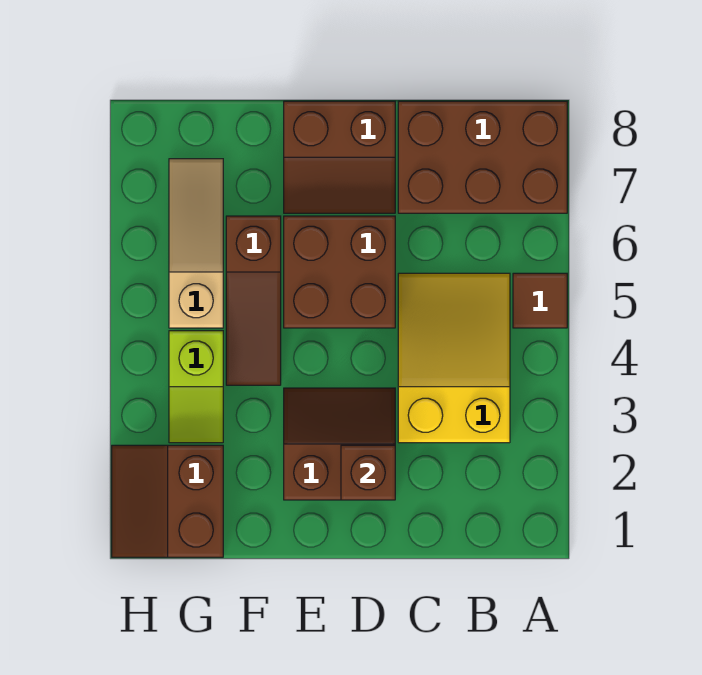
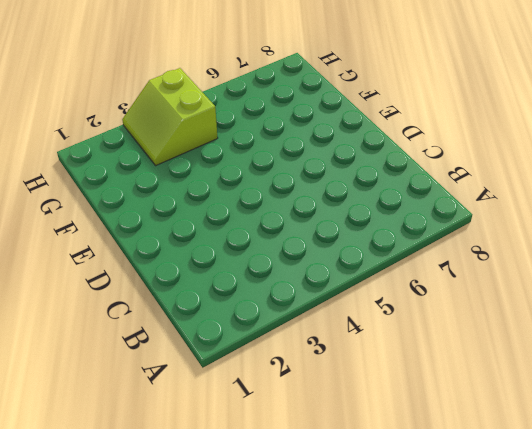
lime slope G3:H4 level 1 top 4 -> lime slope G3:G4 level 1 top 4
none -> brown tile A5 level 1
none -> brown brick A7:C8 level 1

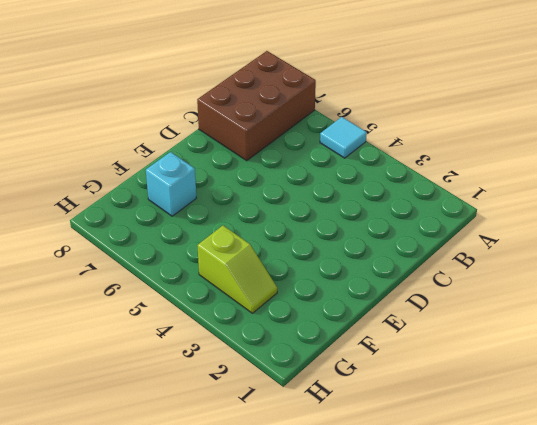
cyan tile A5 level 1 -> brown tile A5 level 1
cyan brick F7 level 1 -> none
none -> yellow slope B3:C5 level 1 top 3
none -> brown slope D2:E3 level 1 top 2

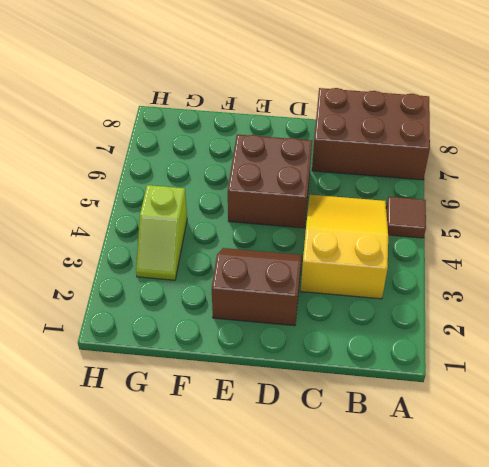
none -> brown slope D7:E8 level 1 top 8
none -> brown slope F4:F6 level 1 top 6

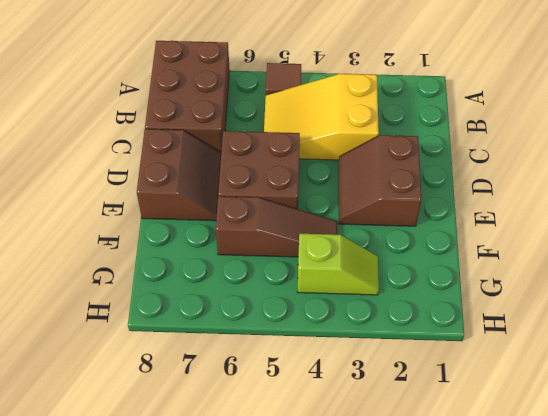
none -> brown slope G1:H2 level 1 top G
none -> tan slope G5:G7 level 1 top 5

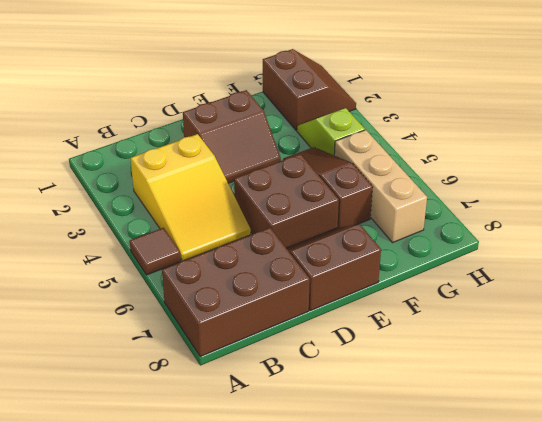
tan brick G5:G7 level 1 -> tan slope G5:G7 level 1 top 5
none -> brown brick D2 level 2

